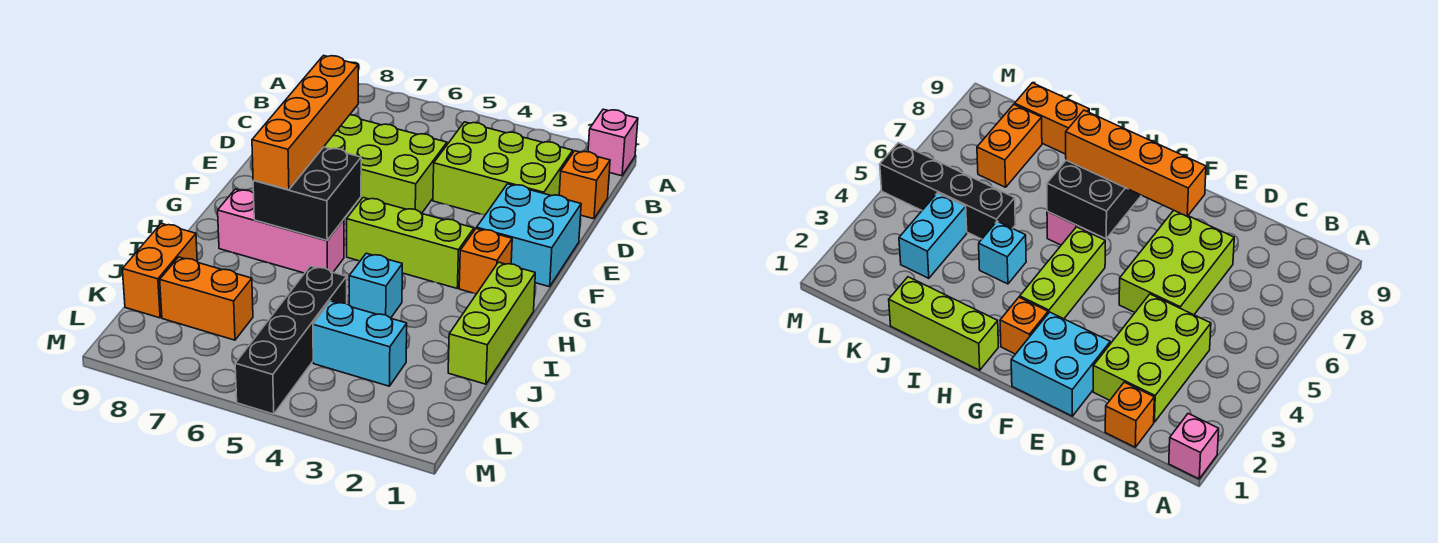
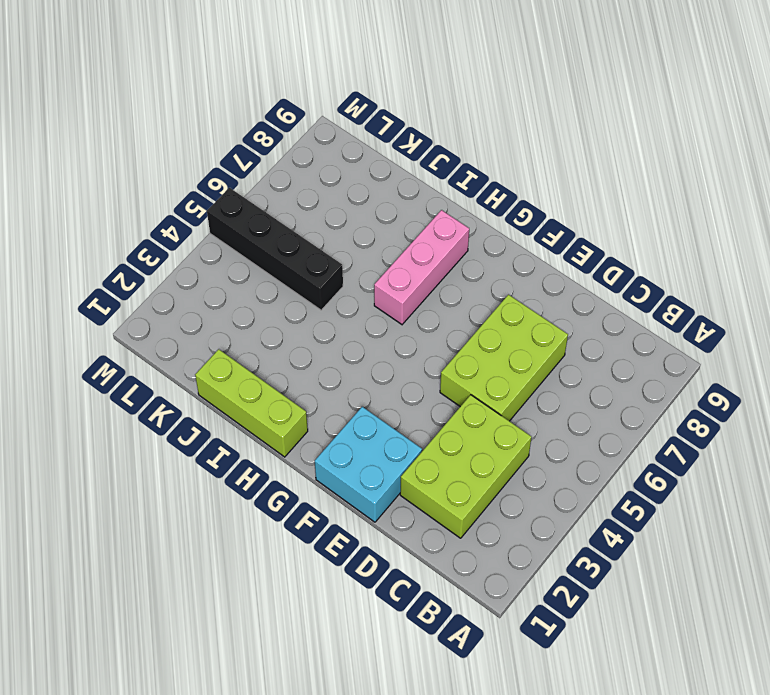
none -> pink brick A1 level 1
none -> orange brick C1 level 1
none -> orange brick G2 level 1

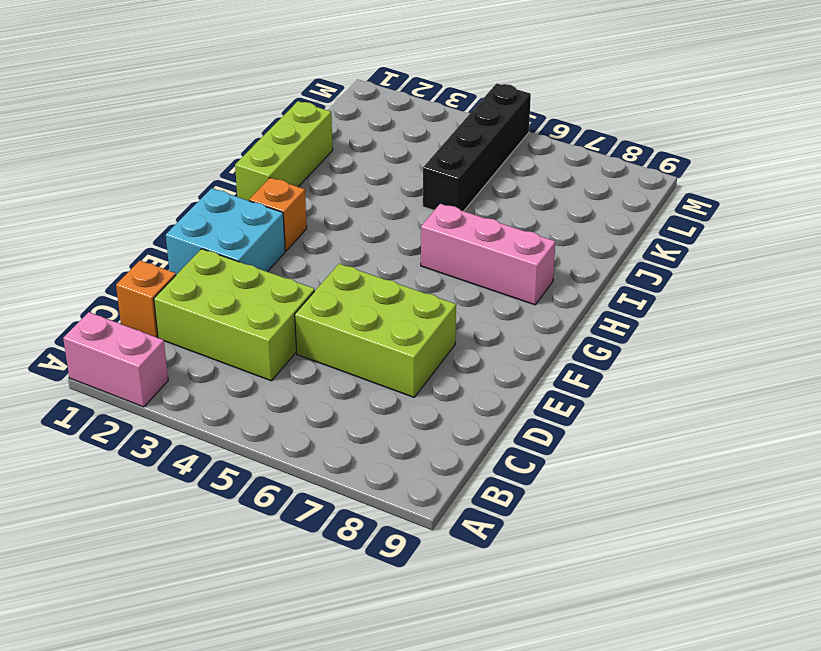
pink brick A1:A2 level 1 -> pink brick A1 level 1
none -> lime brick G3:G5 level 1
none -> cyan brick I4 level 1
none -> orange brick J9:K9 level 1

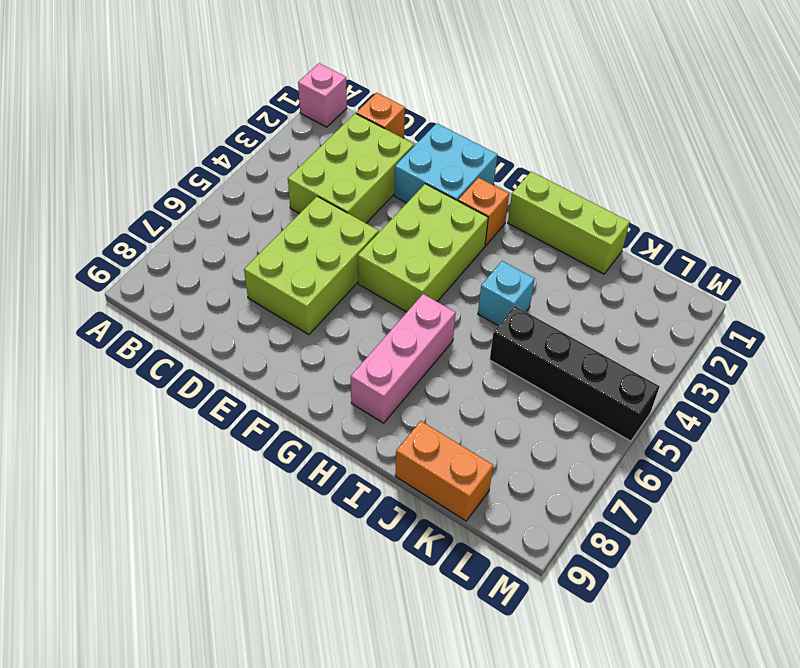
lime brick F3:G5 level 1 -> lime brick G3:G5 level 1
none -> cyan brick K3:K4 level 1
none -> orange brick K7:K8 level 1
none -> black brick G6:H7 level 2

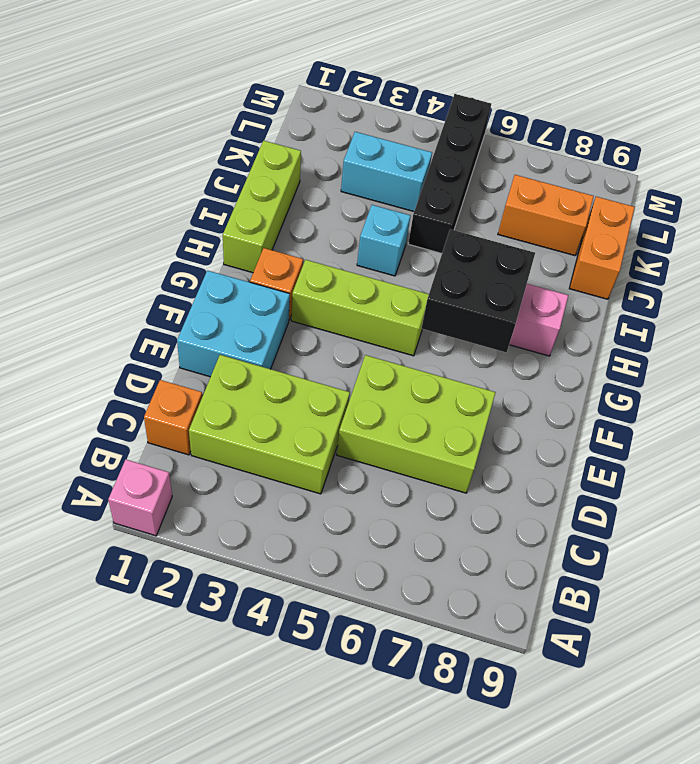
none -> orange brick E7:H7 level 3

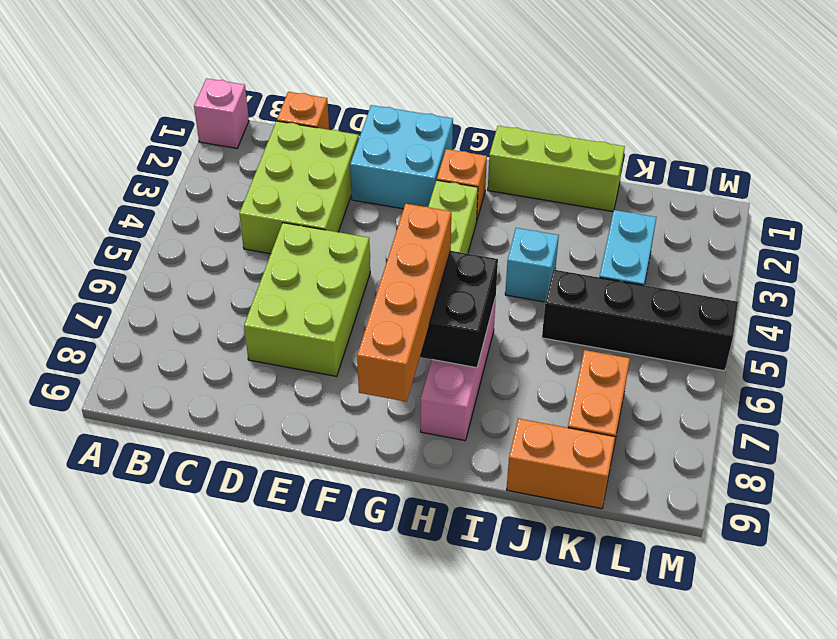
orange brick G6:G9 level 3 -> orange brick E7:H7 level 3

